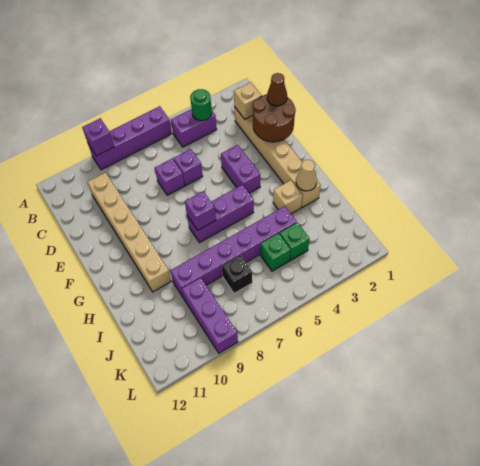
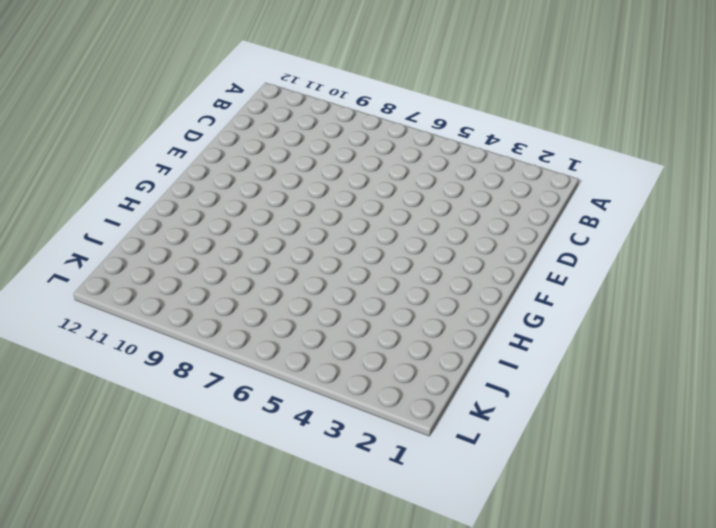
none -> purple brick A6:A9 level 1
none -> purple brick B4:B5 level 1
none -> tan brick C2:H2 level 1

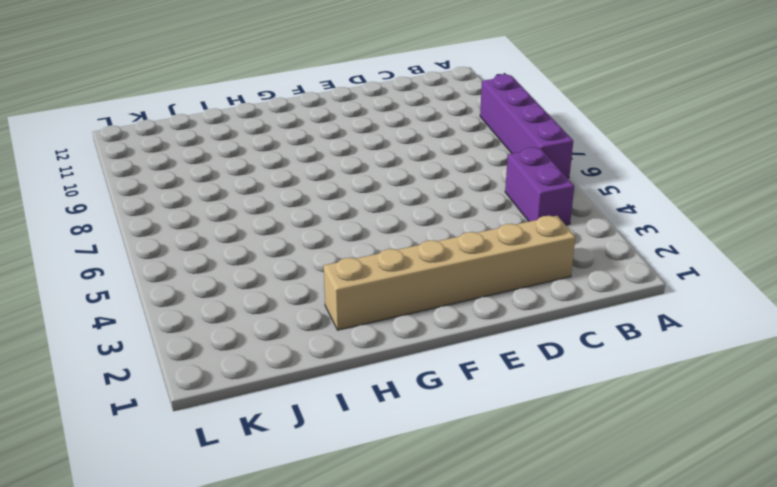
none -> tan brick C10:H10 level 1
none -> purple brick D6 level 1
none -> purple brick D7 level 1

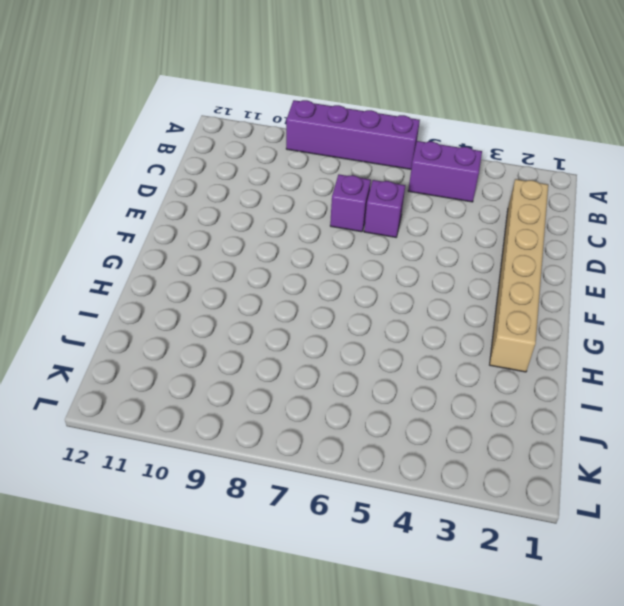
none -> tan brick C10:H10 level 1
none -> purple brick E4:F4 level 1
none -> purple brick G5:G7 level 1

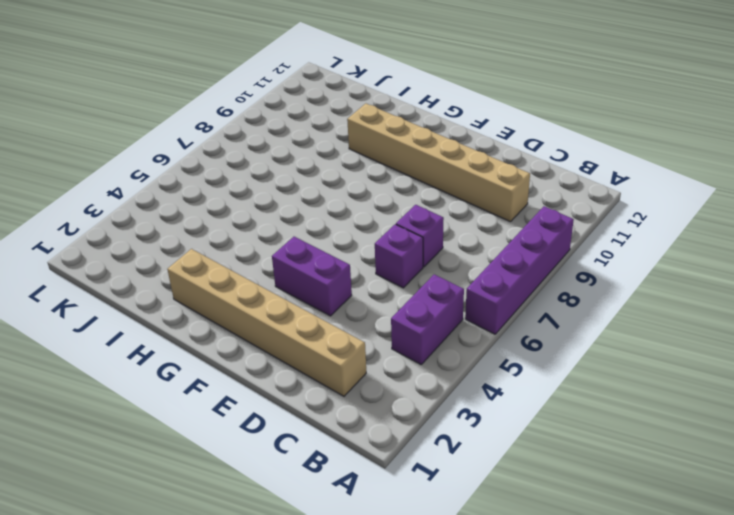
none -> purple brick G5:G7 level 1
none -> tan brick H3 level 1
none -> purple brick I4:I9 level 1

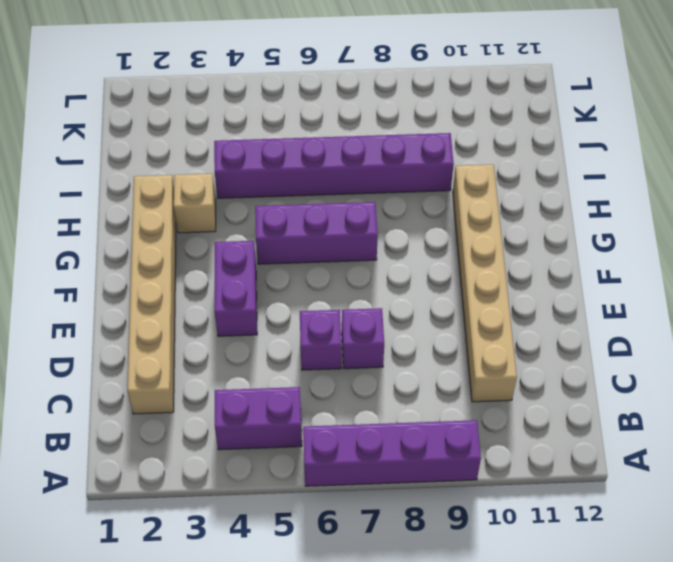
none -> green brick J4 level 1
none -> green brick J5 level 1
none -> black brick J7 level 1

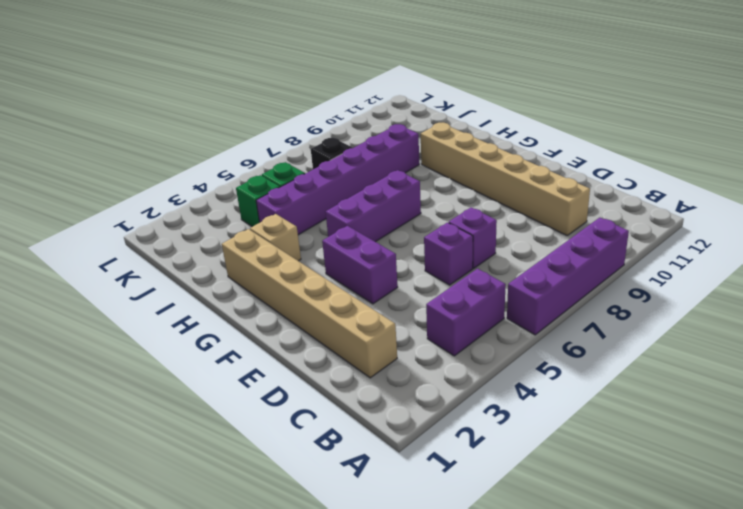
none -> purple brick J9:L9 level 1
none -> purple brick A9 level 2
none -> green round brick B4 level 2

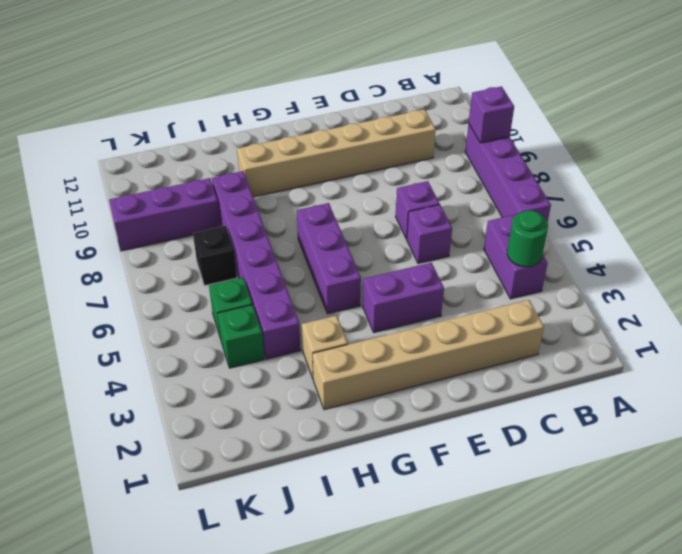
none -> tan brick C2 level 2
none -> brown round brick D1:E2 level 2
none -> purple brick G7 level 2

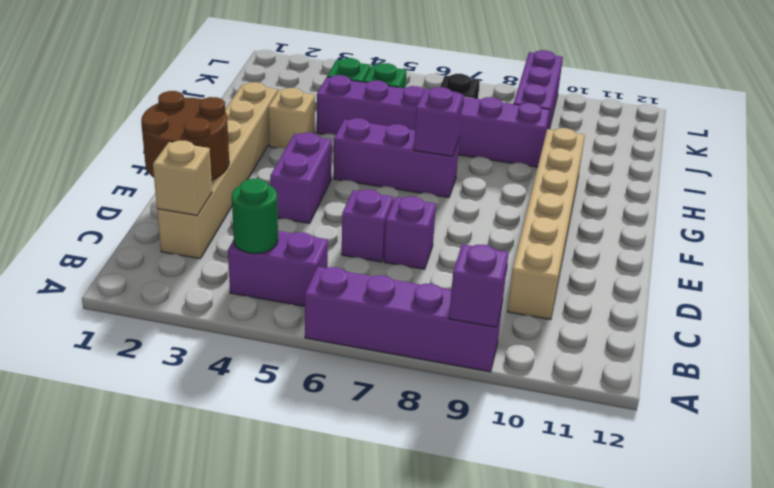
none -> tan cone H2 level 2
none -> brown cone D1 level 3

